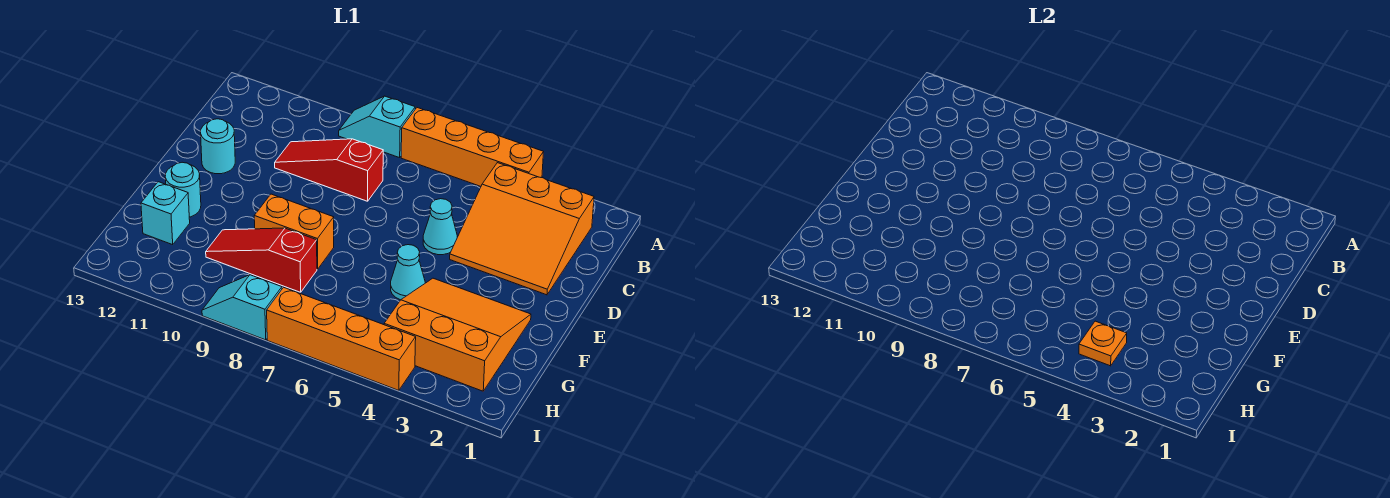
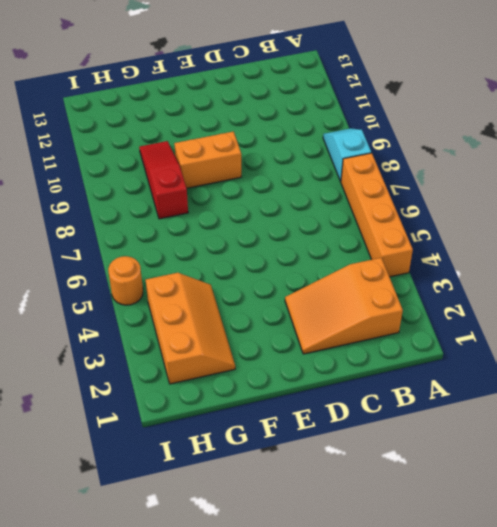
orange slope B2:D3 level 1 top B -> orange slope B2:D4 level 1 top B
orange brick E9:F9 level 1 -> orange brick F8:F9 level 1
orange slope G2:H4 level 1 top H -> orange slope F2:H4 level 1 top H
orange round brick I5 level 1 -> orange brick I4:I7 level 1
none -> red slope C8:C10 level 1 top 8
none -> cyan cone D5 level 1
none -> cyan round brick D12 level 1

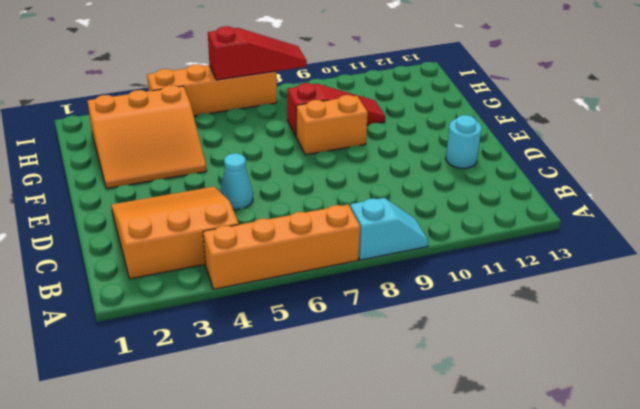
red slope I6:I8 level 2 top 6 -> red slope C8:C10 level 1 top 8
none -> cyan cone F5 level 1
none -> cyan round brick F12 level 1
none -> cyan brick G12 level 1

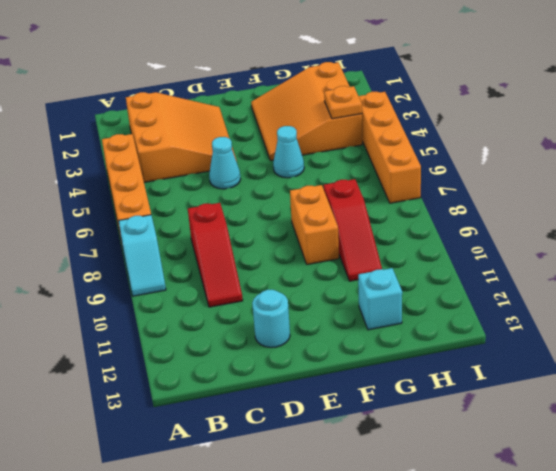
none -> cyan round brick F12 level 1
none -> cyan slope I8:I9 level 1 top 8

